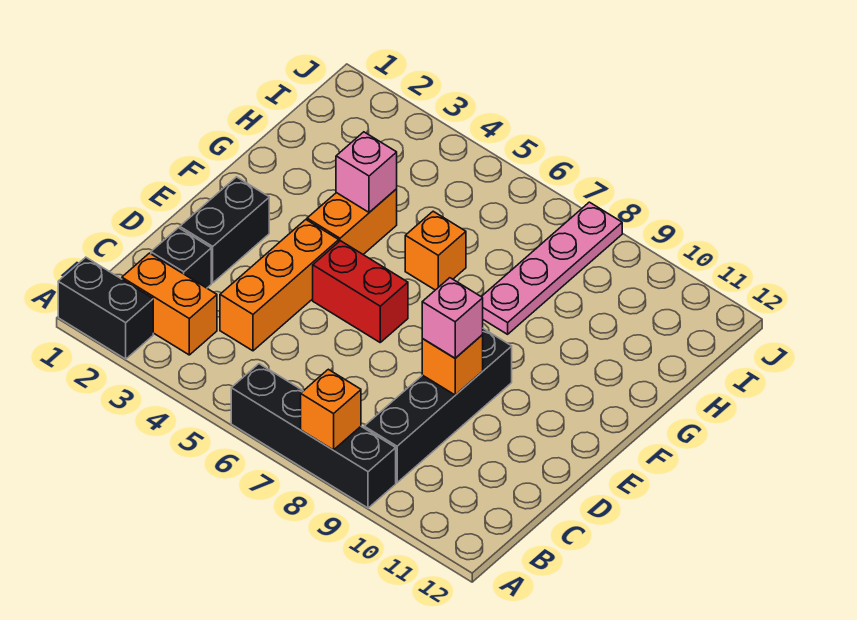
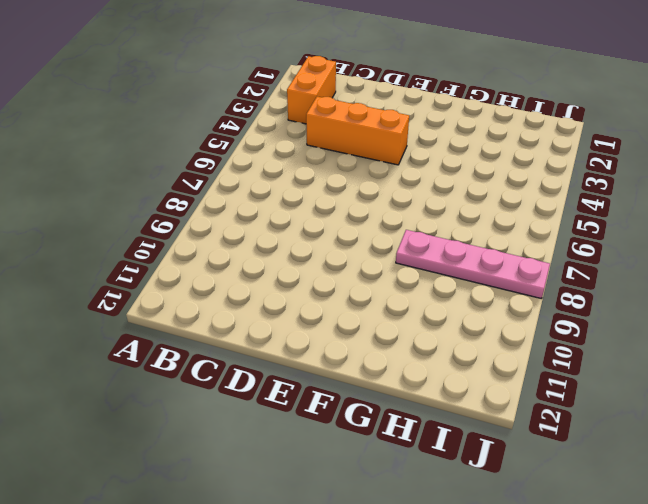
none -> black brick A1:A2 level 1
none -> black brick A6:A9 level 1
none -> black brick B9:E9 level 1

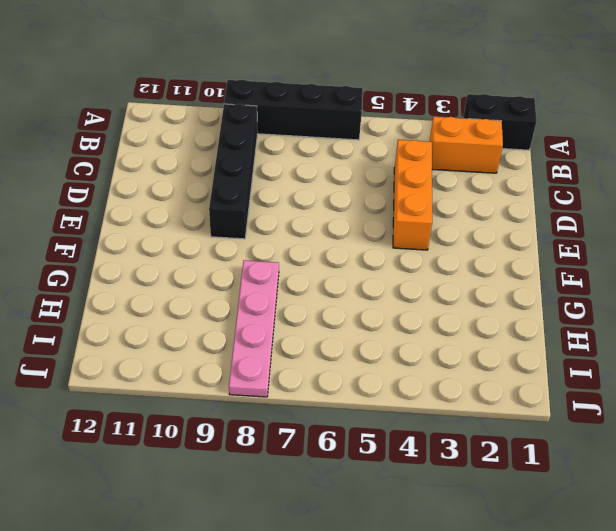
none -> black brick C2 level 1
none -> black brick D2:E2 level 1
none -> red brick E5:E6 level 1

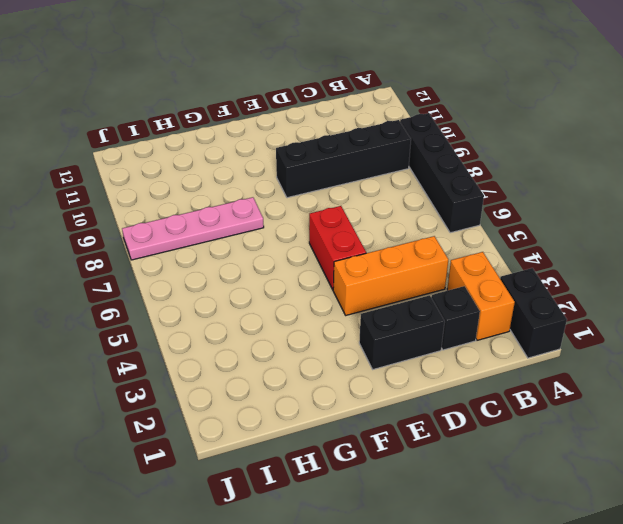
none -> orange brick F4:G4 level 1
none -> orange brick G6 level 1
none -> orange brick A8 level 2

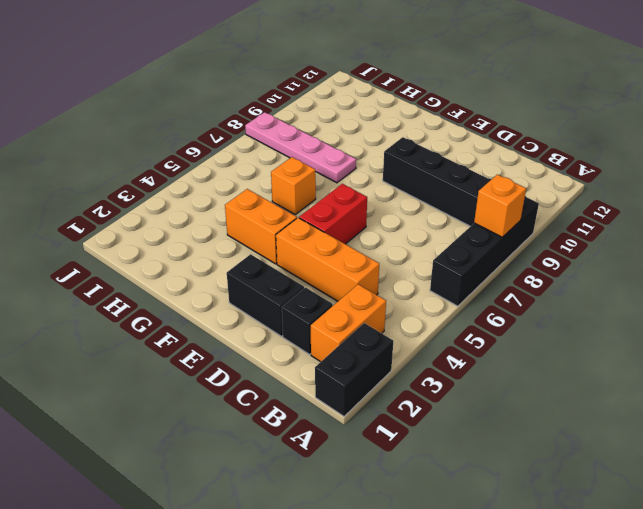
none -> orange brick D9 level 2
none -> pink brick G4 level 2
none -> pink brick D9 level 3

